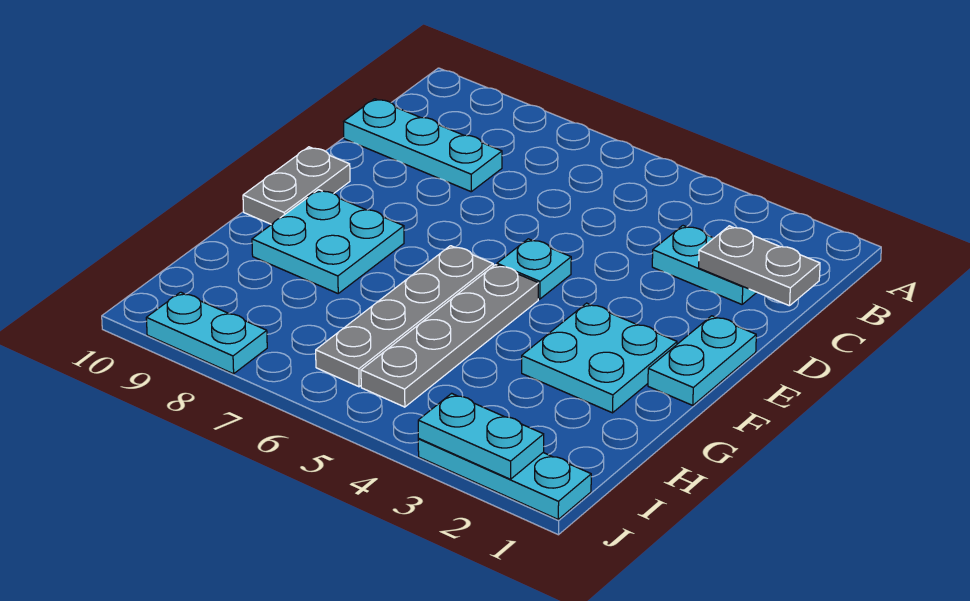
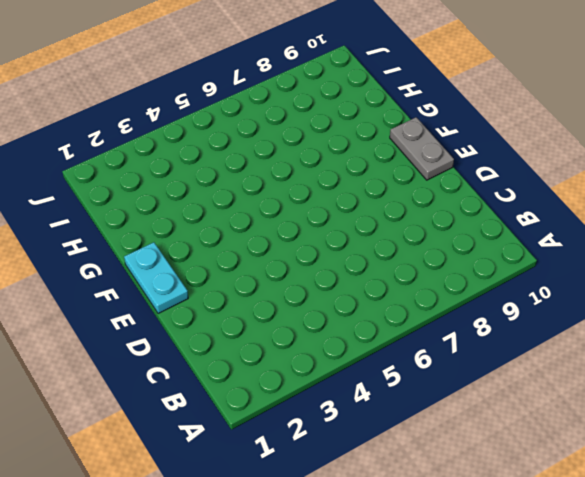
none -> cyan plate C2:C3 level 1
none -> cyan plate C8:C10 level 1
none -> cyan plate E5 level 1

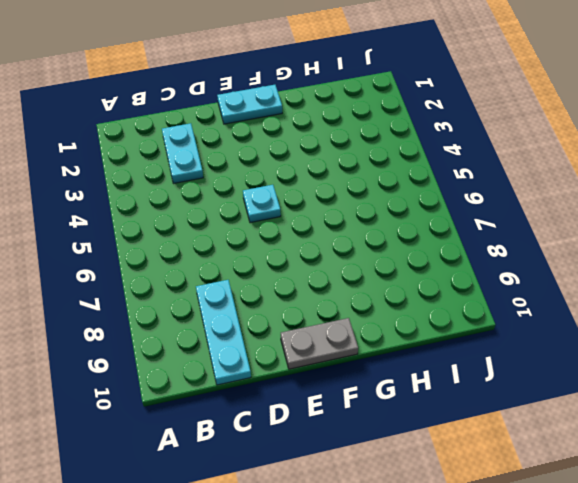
none -> cyan plate F2:G3 level 1
none -> grey plate F5:I5 level 1
none -> grey plate F6:I6 level 1

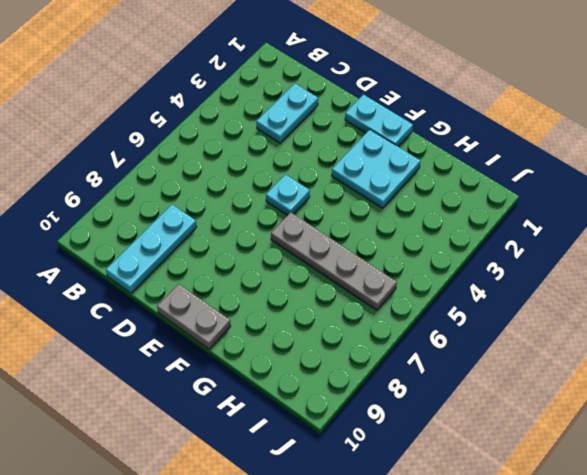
none -> grey plate F5:I5 level 1
none -> cyan plate F8:G9 level 1
none -> cyan plate J1:J3 level 1

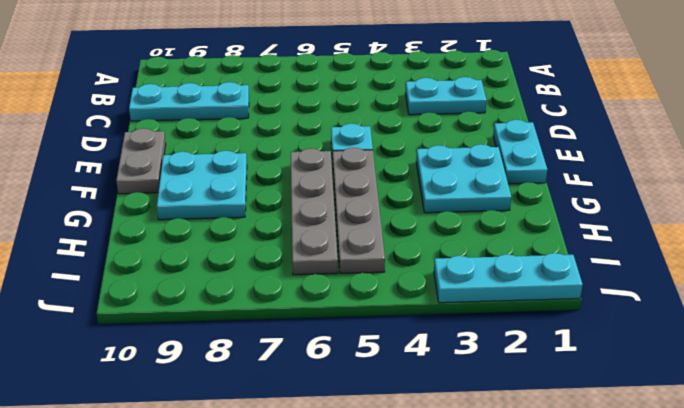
none -> cyan plate J8:J9 level 1
none -> grey plate C1:C2 level 2
none -> cyan plate J2:J3 level 2

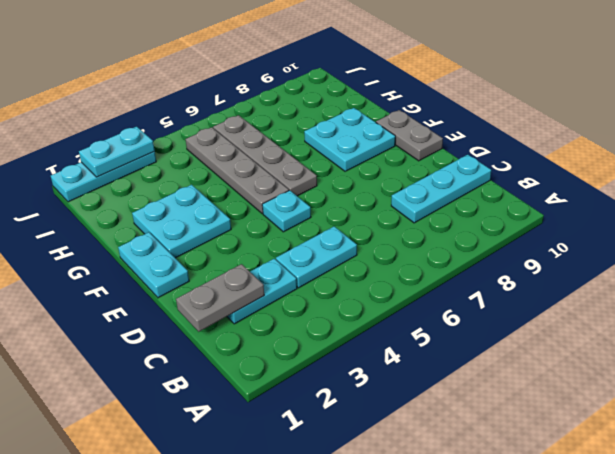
cyan plate C4:C5 level 1 -> cyan plate J8:J9 level 1

